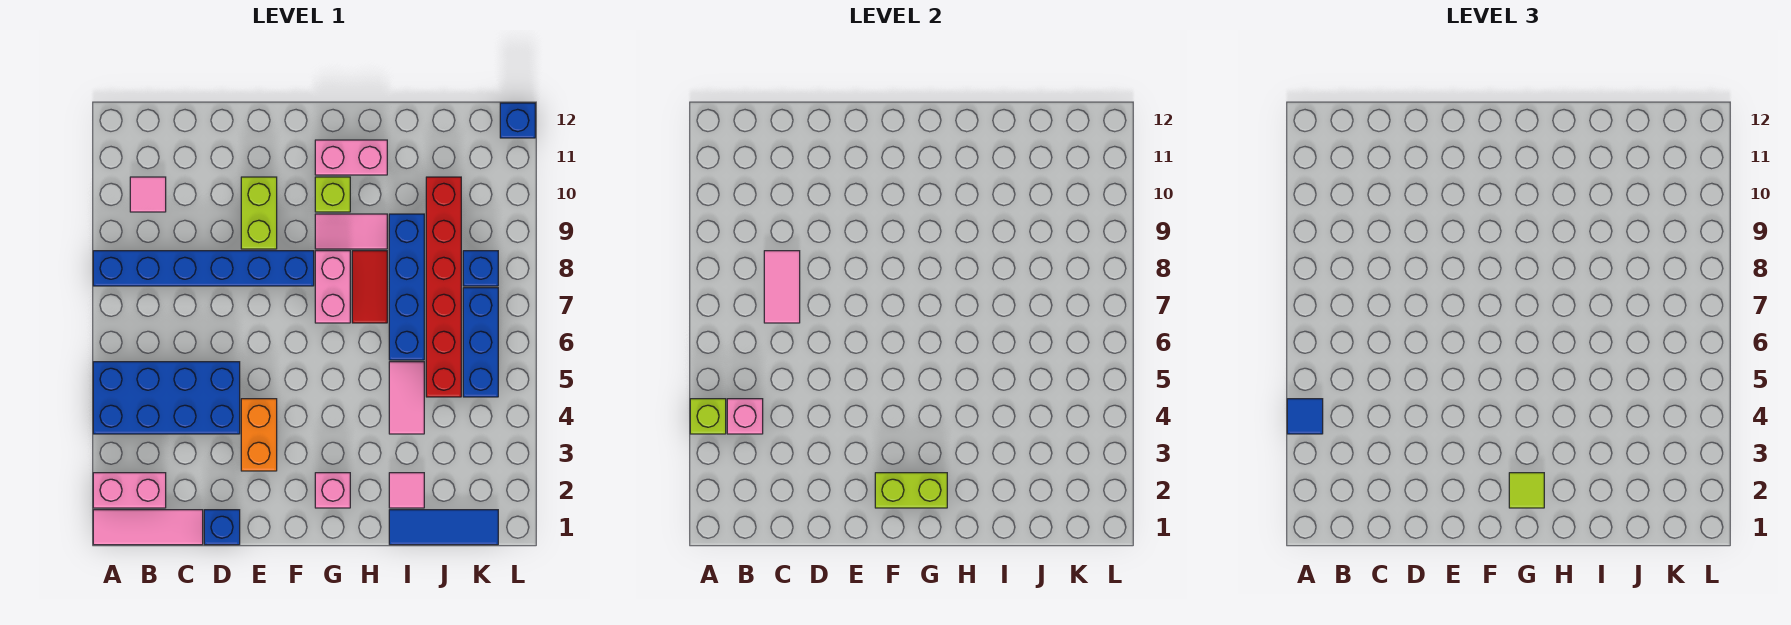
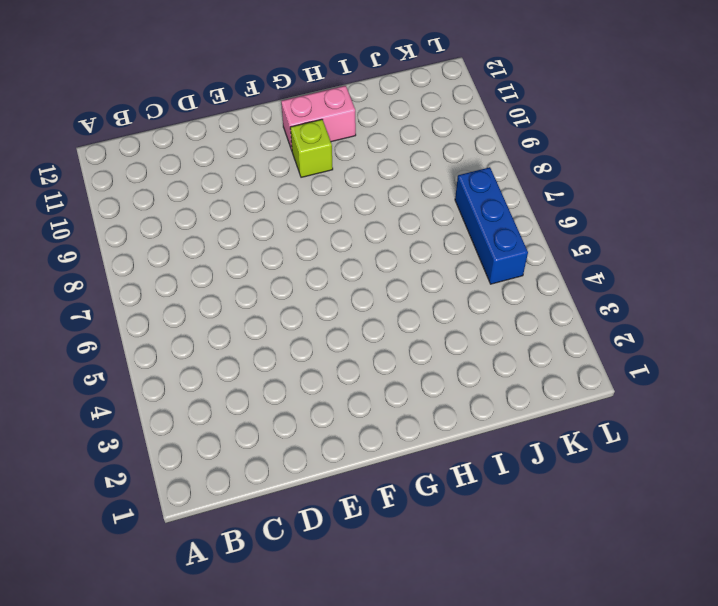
none -> pink tile A1:C1 level 1
none -> pink brick A2:B2 level 1
none -> blue brick A4:D5 level 1

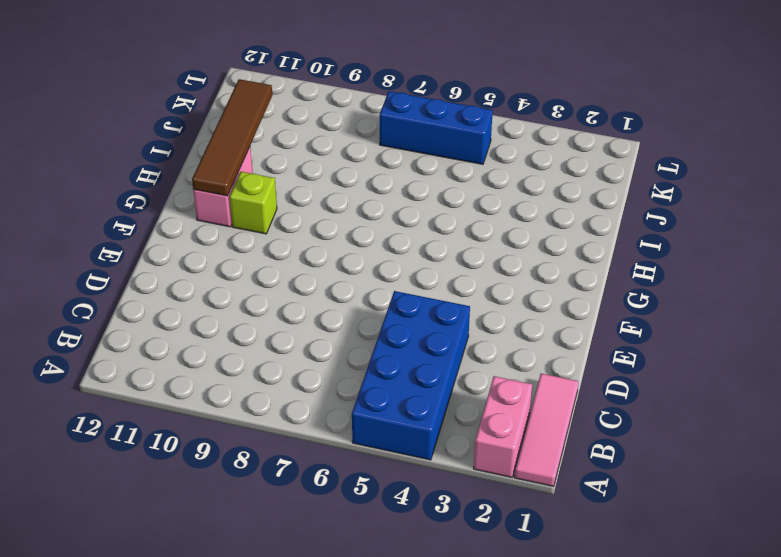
brown tile G11:J11 level 2 -> none
none -> blue brick A8:F8 level 1
none -> pink tile B10 level 1
none -> blue brick D1 level 1

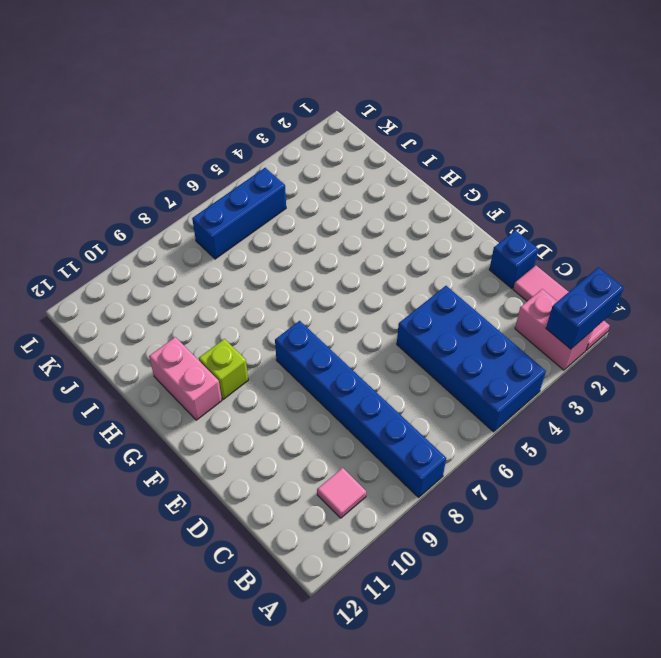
blue brick A1:A2 level 2 -> none
none -> orange brick E3:E4 level 1
none -> lime brick E9:E10 level 1
none -> pink brick G2 level 1

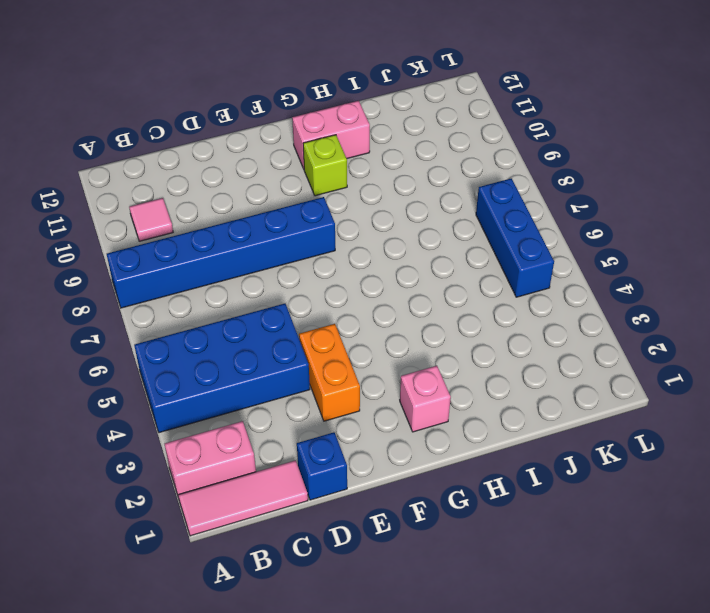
none -> lime brick E9:E10 level 1
none -> pink brick G7:G8 level 1
none -> pink tile G9:H9 level 1

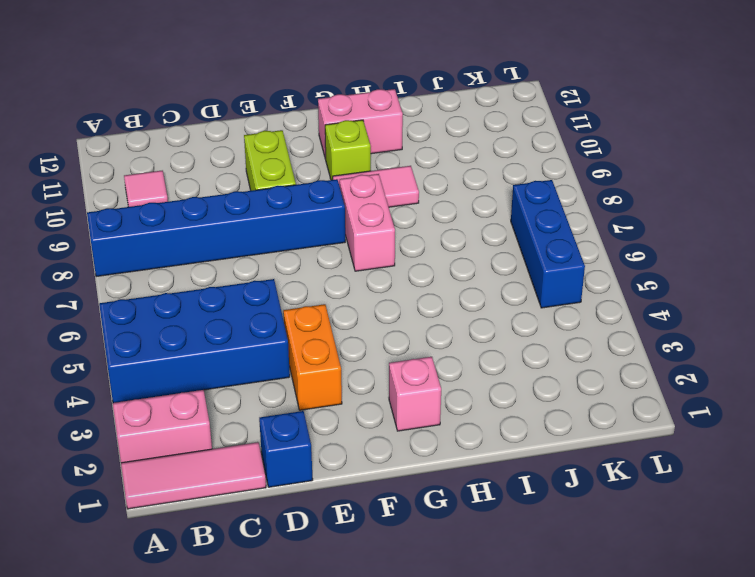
none -> red tile H7:H8 level 1
none -> blue tile I1:K1 level 1
none -> pink tile I2 level 1

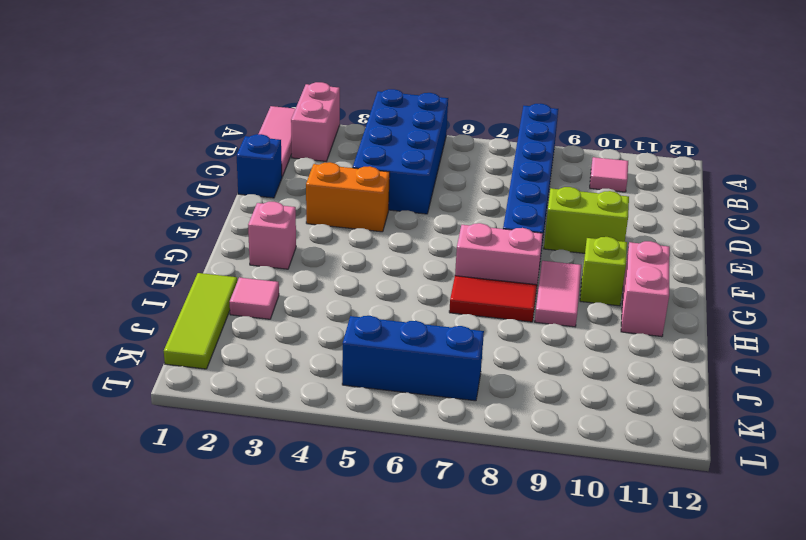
lime tile I1:K1 level 1 -> blue tile I1:K1 level 1
none -> pink tile I4:I5 level 1
none -> blue brick I6:I9 level 1
none -> red brick J5:J10 level 1

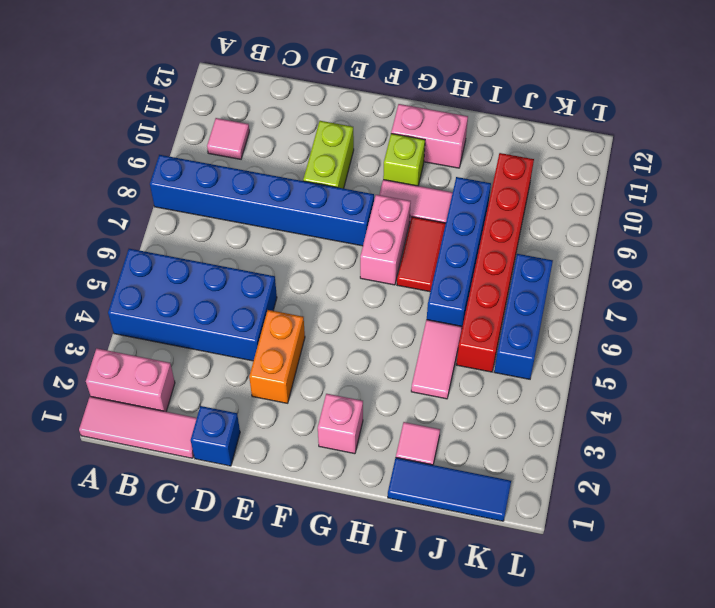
none -> blue brick K8 level 1
none -> blue brick L12 level 1
none -> lime brick A4 level 2

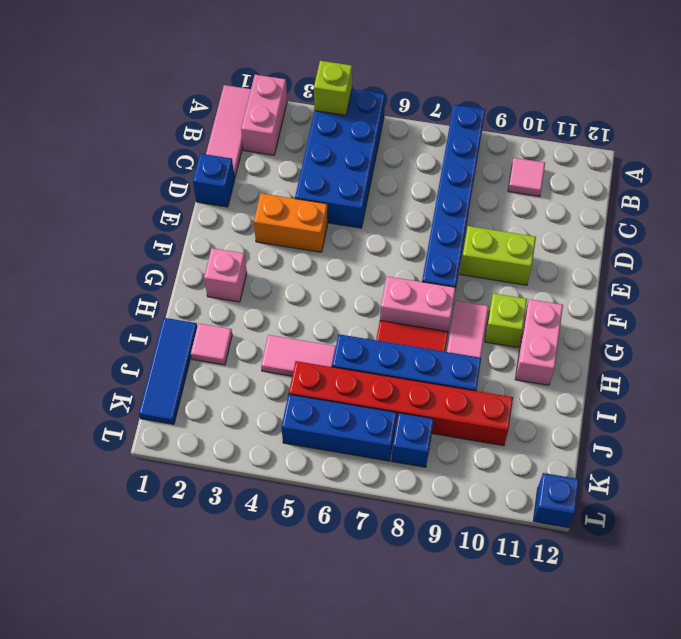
none -> pink brick B4 level 2
none -> pink tile C7:C8 level 2
none -> lime brick F2:G2 level 2

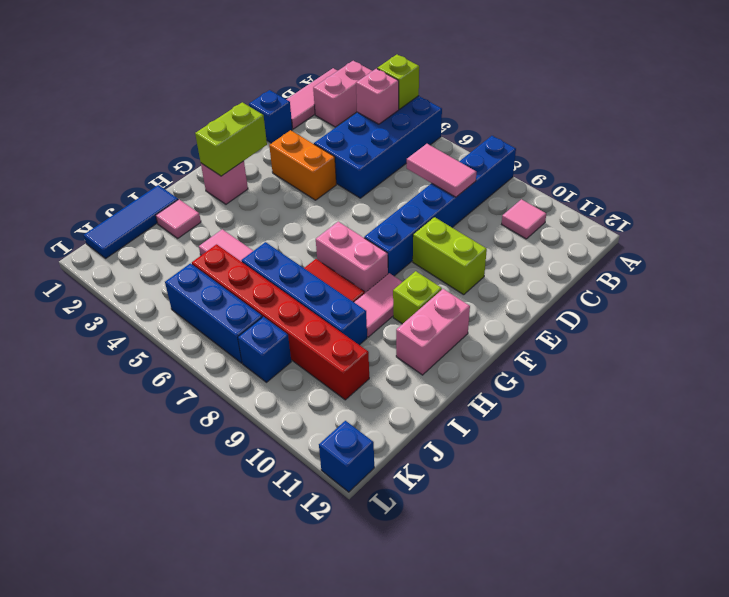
none -> blue tile A4 level 3
none -> lime tile G2 level 3

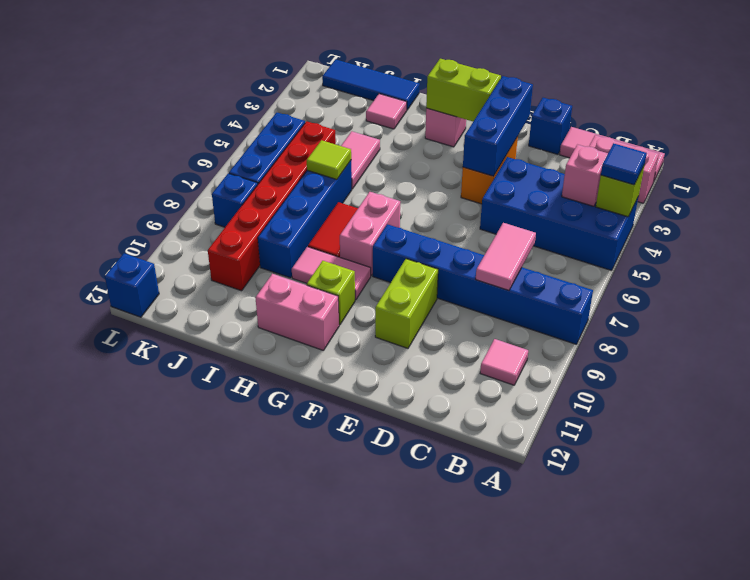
blue brick E2:E4 level 2 -> none
lime tile I6 level 2 -> lime tile G2 level 3

